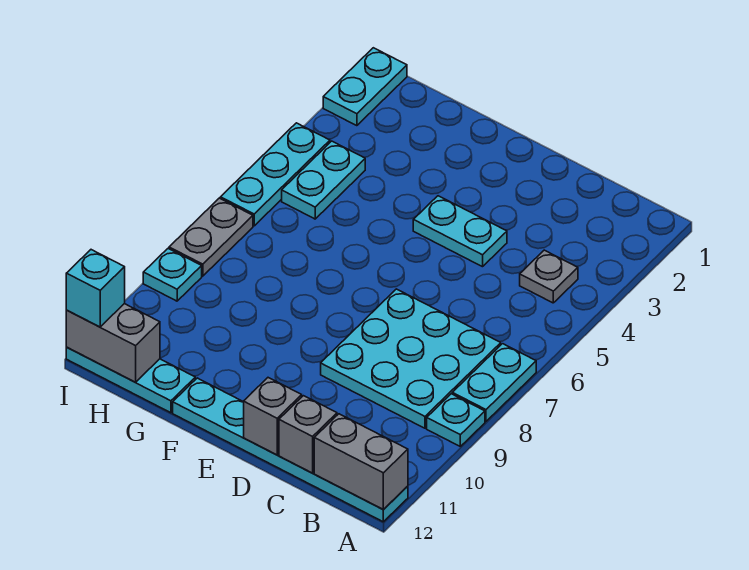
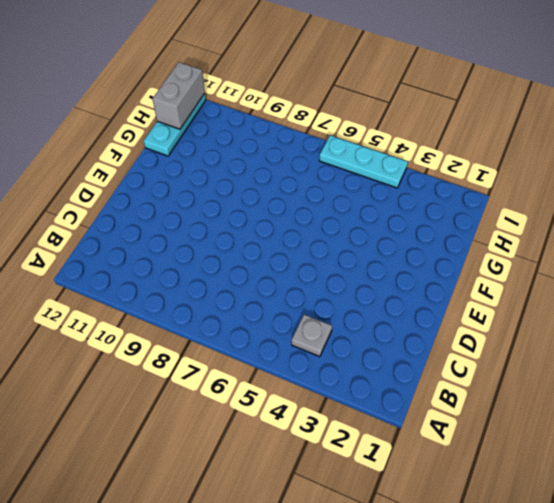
none -> cyan plate A7:A8 level 1
none -> cyan plate A9 level 1
none -> cyan plate A12:F12 level 1

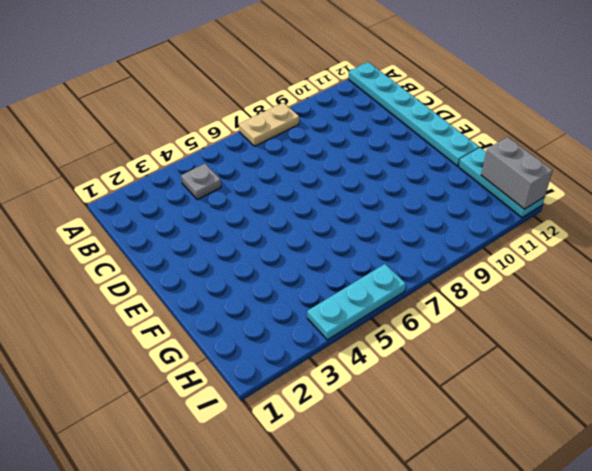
tan plate A7:A8 level 1 -> cyan plate A7:A8 level 1
none -> cyan plate A9 level 1
none -> cyan plate B7:D9 level 1
none -> cyan plate D4:E4 level 1

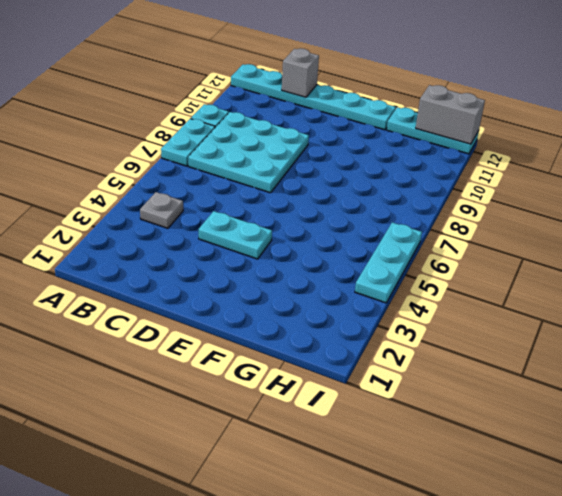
none -> cyan plate H4:H5 level 1
none -> cyan plate I1:I2 level 1
none -> grey plate I7:I8 level 1

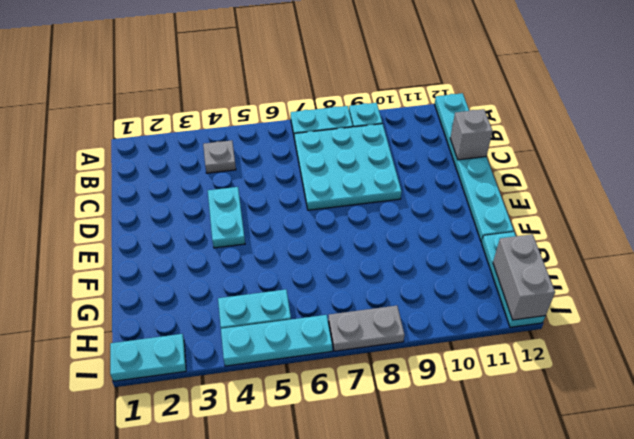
none -> cyan plate I9 level 1
none -> grey brick A12:B12 level 2
none -> grey brick D12 level 2

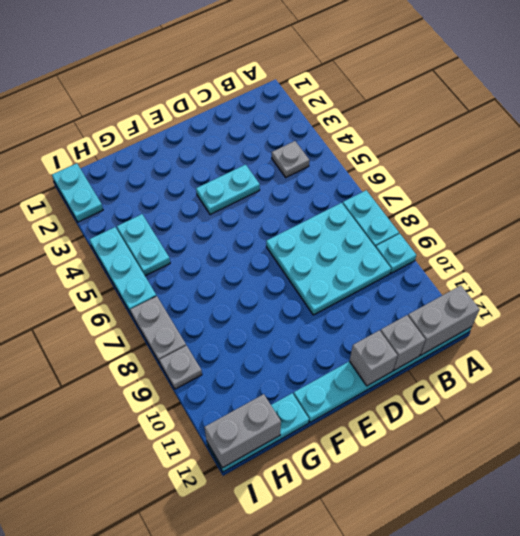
grey plate I9 level 1 -> cyan plate I9 level 1
none -> cyan brick I12 level 3

